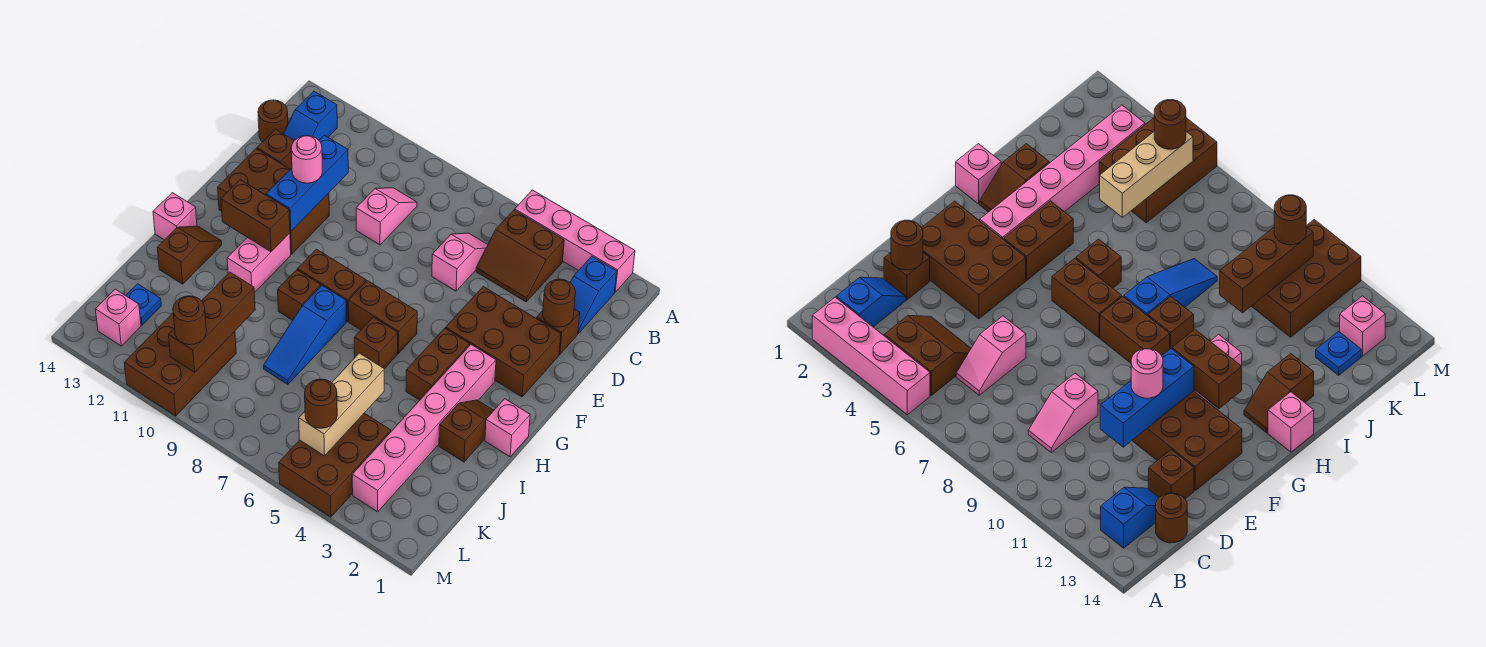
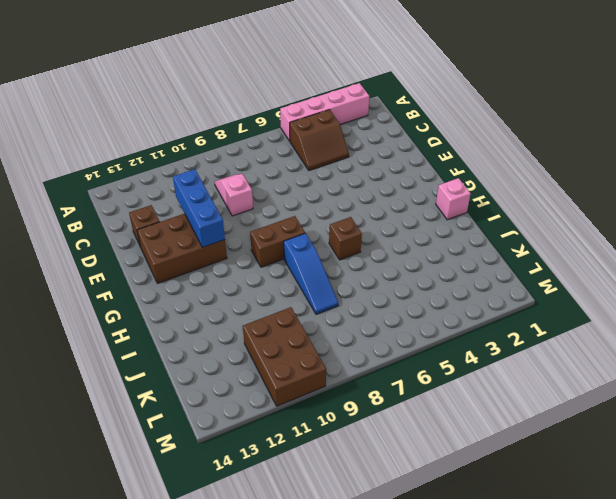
none -> blue slope B2:C2 level 1 top B
none -> blue slope B13:C13 level 1 top B
none -> pink slope C6:D6 level 1 top D
none -> brown round brick C14 level 1

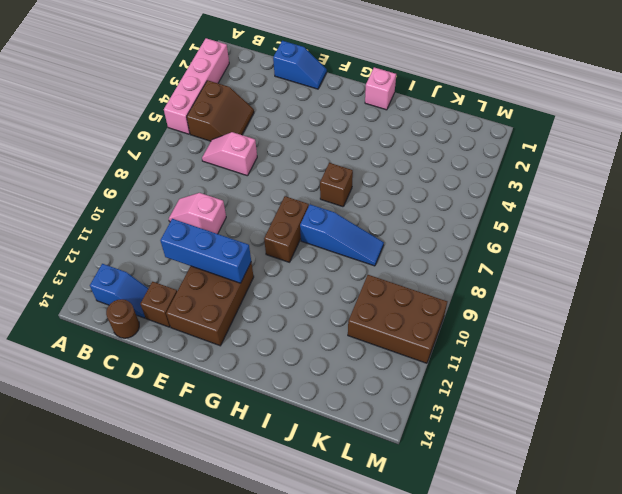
blue slope D1:E1 level 1 top D -> blue slope B2:C2 level 1 top B
none -> brown brick D2 level 1
none -> brown brick E2:F4 level 1
none -> pink brick G3:L3 level 1
none -> brown brick G4:H4 level 1

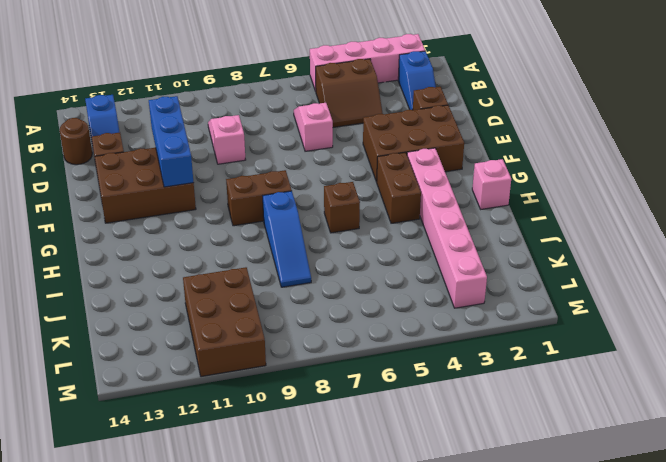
none -> brown brick G6:G7 level 1
none -> pink brick G11:H11 level 1
none -> brown slope H2:I2 level 1 top I
none -> brown brick H9 level 1

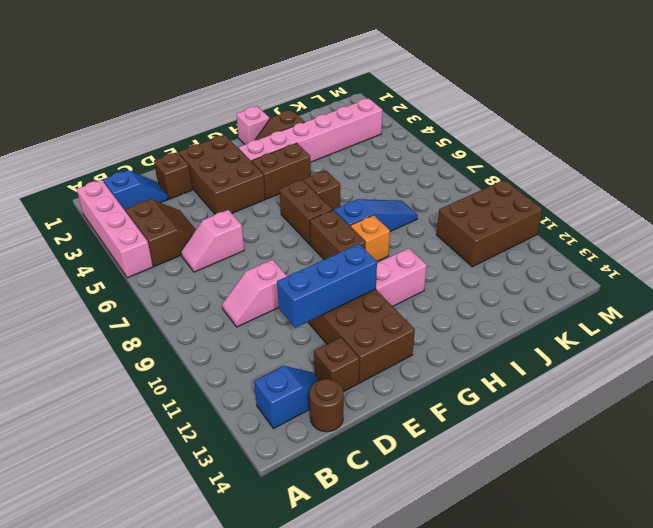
orange brick H9 level 1 -> brown brick H9 level 1
none -> brown slope H13:I13 level 1 top I
none -> pink brick H14 level 1
none -> brown brick K4:M5 level 1
none -> blue plate K13 level 1

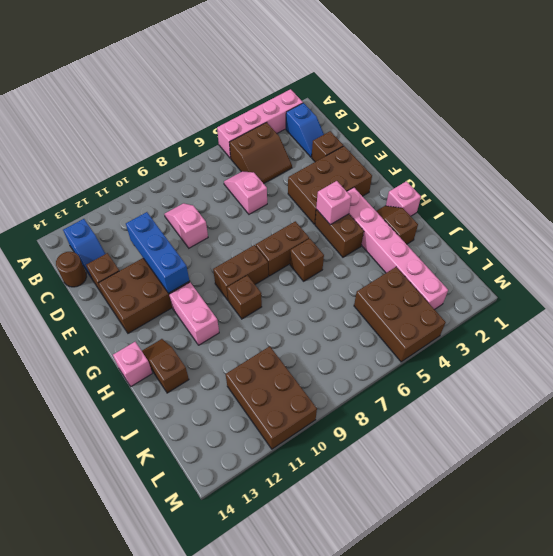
pink brick G4 level 2 -> pink brick L13 level 1
none -> blue slope H8:J8 level 1 top H
none -> blue plate K13 level 1
none -> brown round brick D2 level 2
none -> brown brick G11:G12 level 2

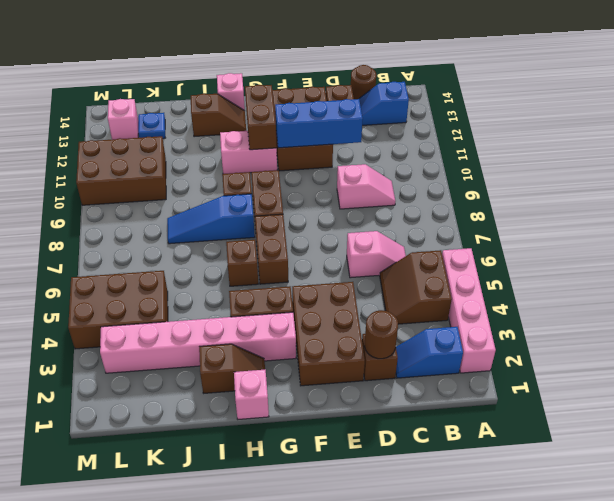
none -> tan brick J5:L5 level 2
none -> brown brick J10:L10 level 2
none -> pink round brick E11 level 3
none -> brown round brick L5 level 3

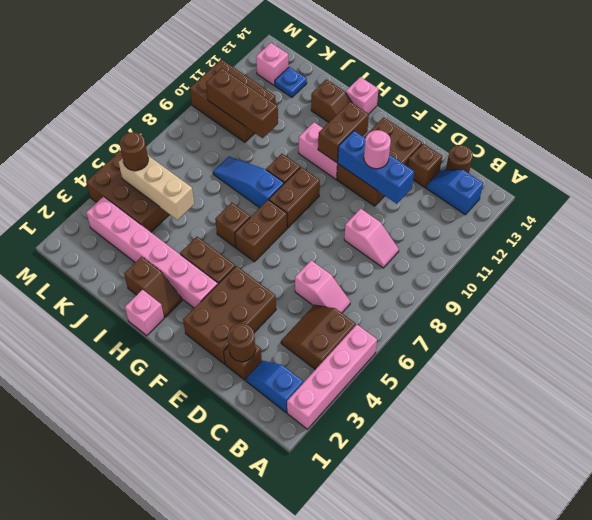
none -> brown round brick L10 level 3

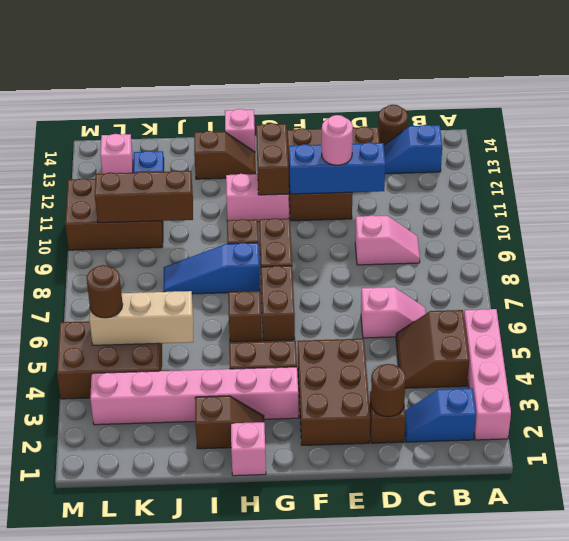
none -> brown round brick L10 level 3

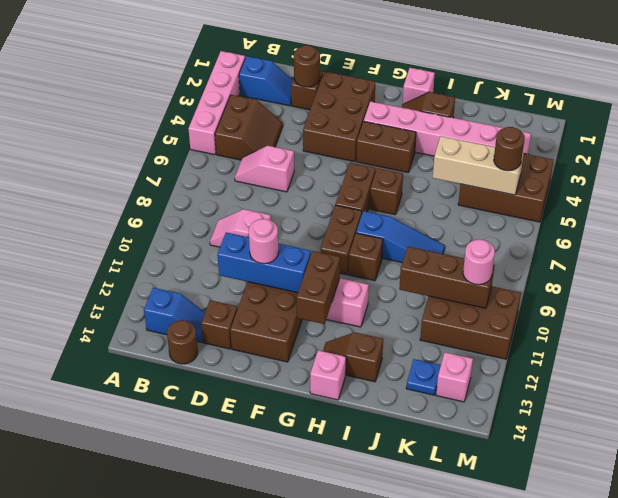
pink round brick L10 level 3 -> brown round brick L10 level 3

